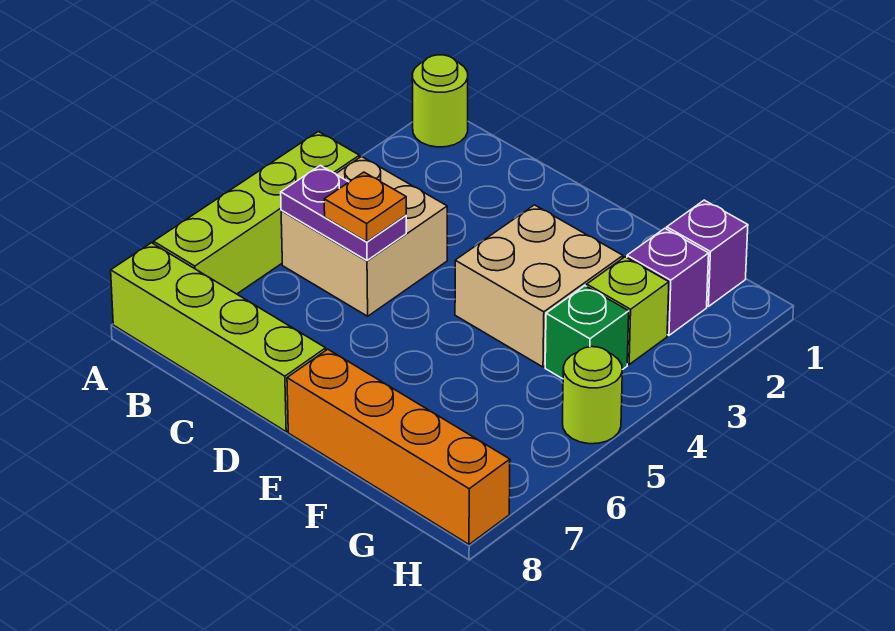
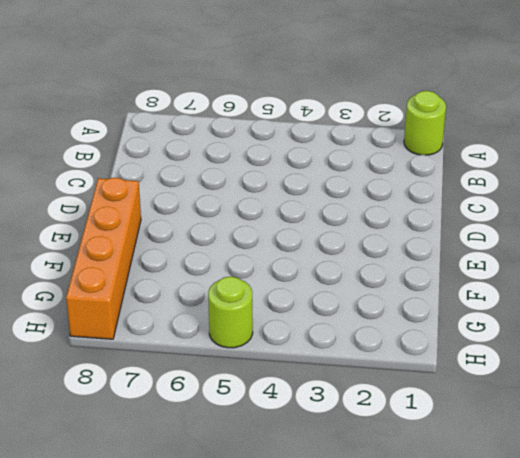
none -> lime brick A4:A7 level 1
none -> lime brick A8:D8 level 1
none -> tan brick B4:C5 level 1

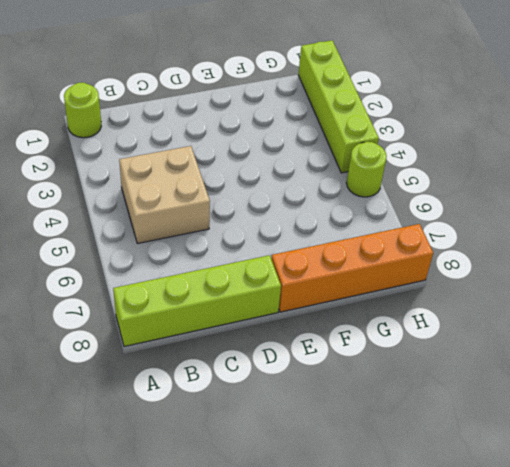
lime brick H1:H4 level 1 -> lime brick A4:A7 level 1
none -> tan brick E3:F4 level 1
none -> purple brick G1 level 1
none -> purple brick G2 level 1

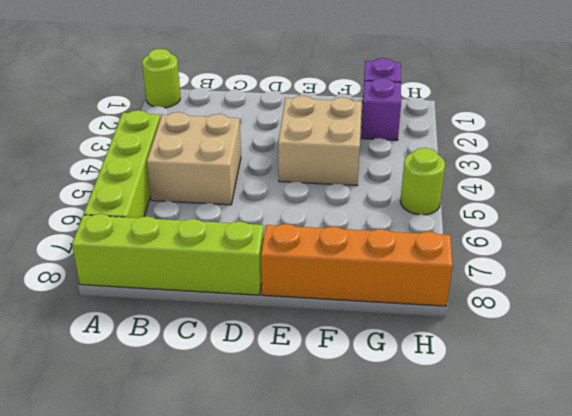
none -> lime brick G3 level 1
none -> green brick G4 level 1
none -> purple plate B5:C5 level 2

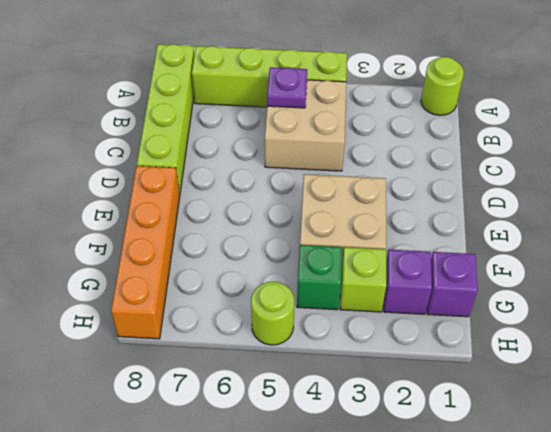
purple plate B5 level 2 -> purple plate B5:C5 level 2
none -> orange plate C5 level 3

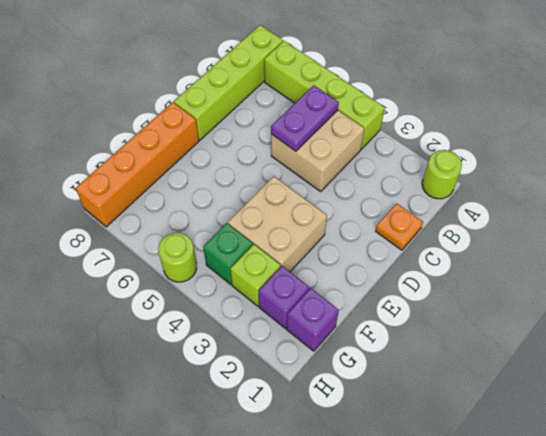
orange plate C1 level 1 -> orange plate C5 level 3

